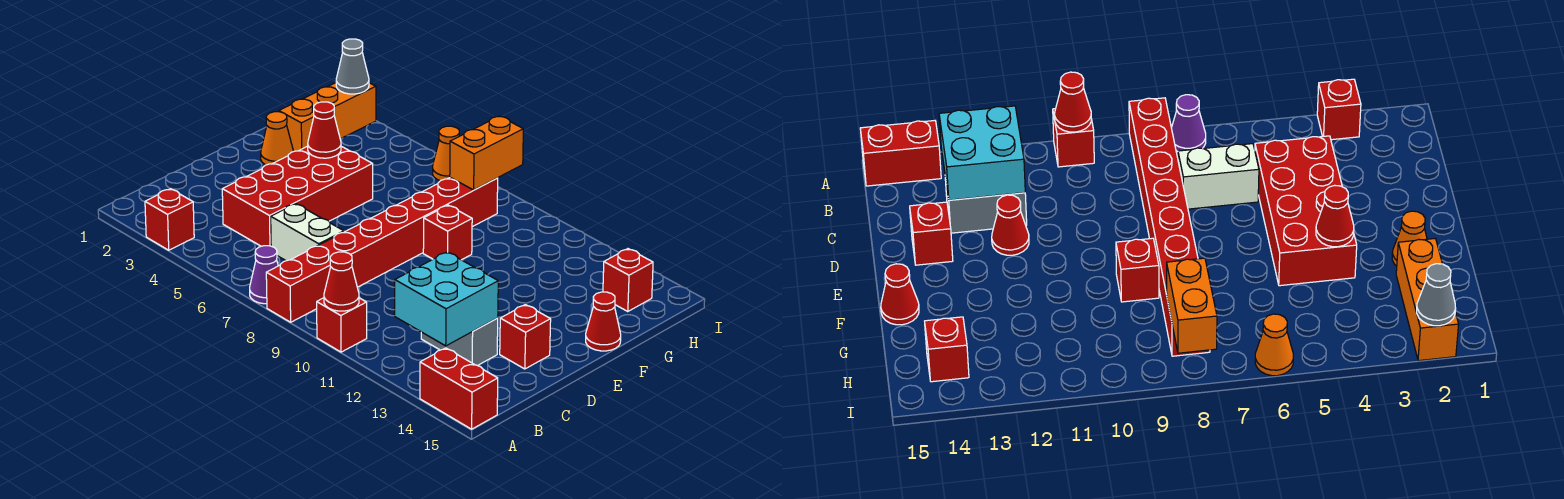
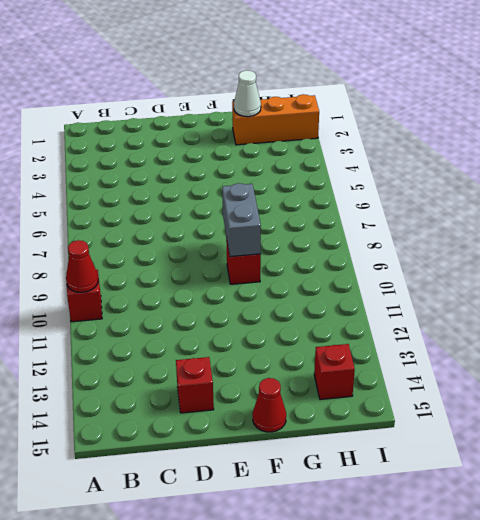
grey brick F8:F9 level 2 -> grey brick C12:C13 level 1
white cone G2 level 2 -> none
none -> red brick A3 level 1
none -> purple cone A7 level 1
none -> red brick A8:H8 level 1

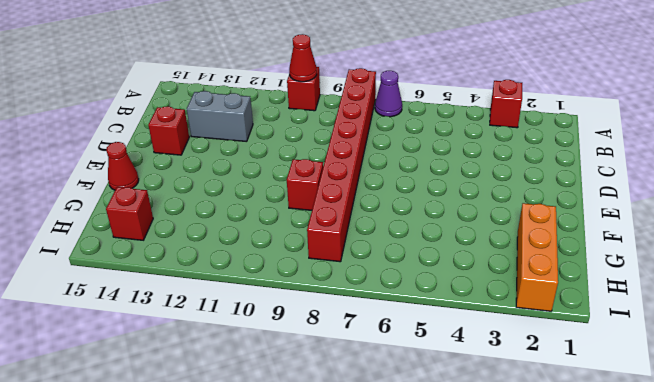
none -> red brick A14:A15 level 1
none -> red brick C4:F5 level 1
none -> white brick C6:C7 level 1

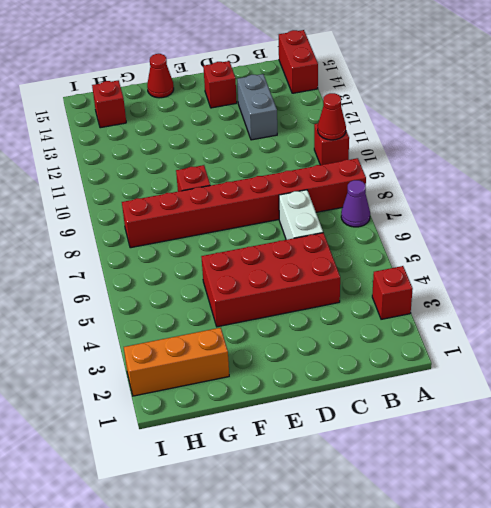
none -> red cone D12 level 1
none -> orange cone F2 level 1
none -> orange cone I6 level 1

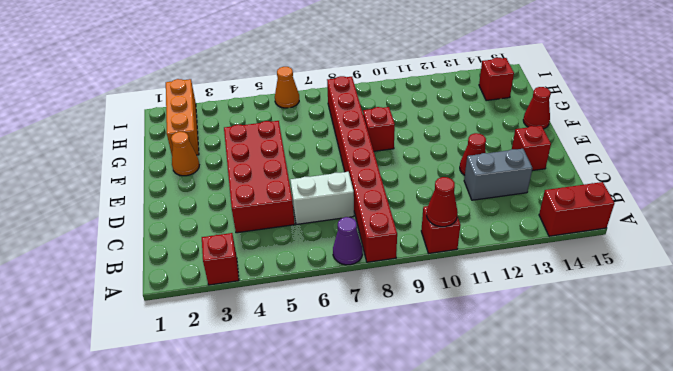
none -> cyan brick B12:C13 level 2
none -> red cone F4 level 2
none -> orange brick H8:I8 level 2

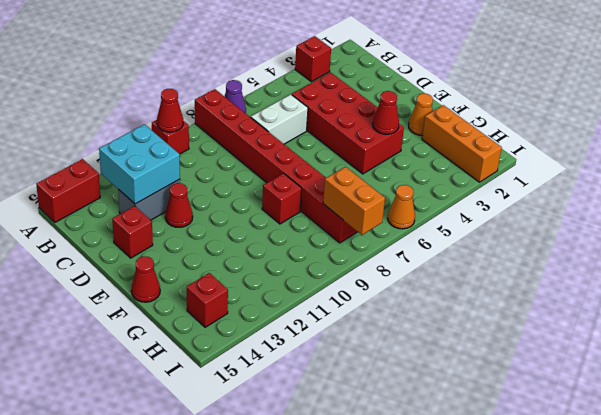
none -> grey cone I2 level 2

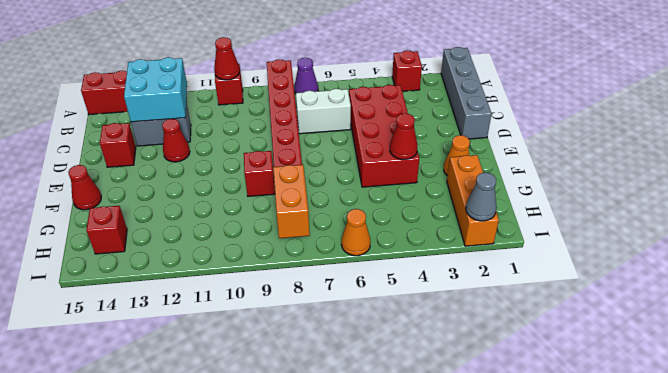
grey brick A1:D1 level 1 -> none

